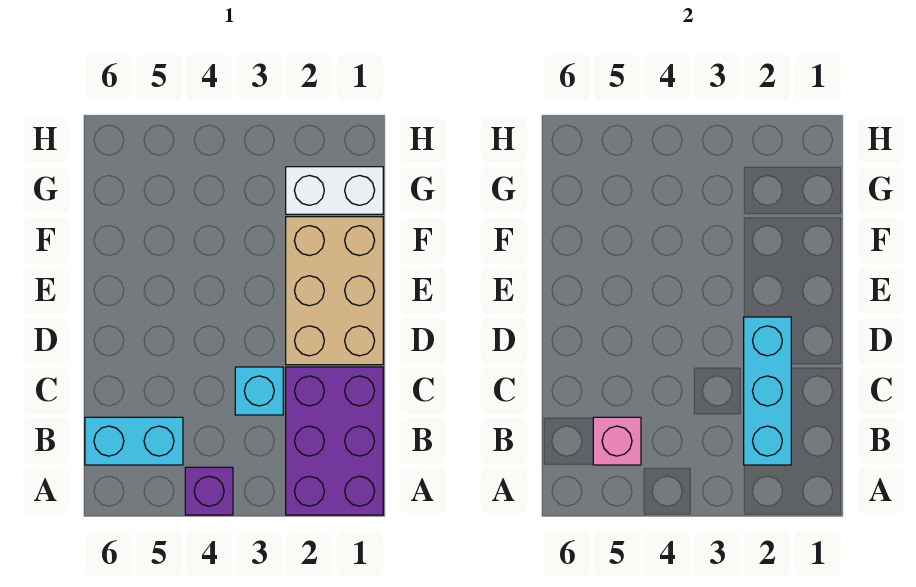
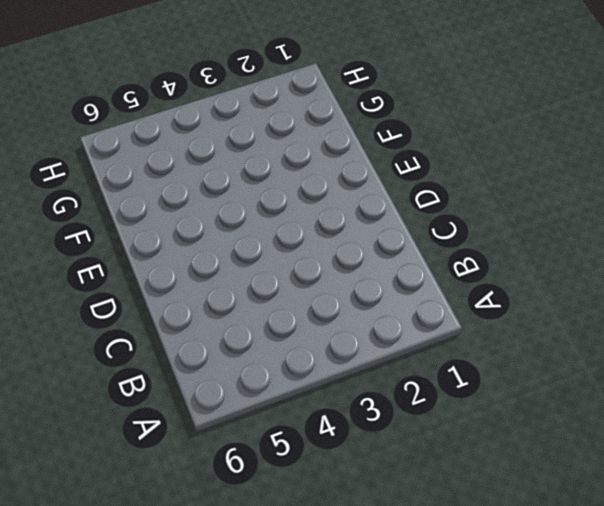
none -> purple brick A1:C2 level 1
none -> purple brick A4 level 1

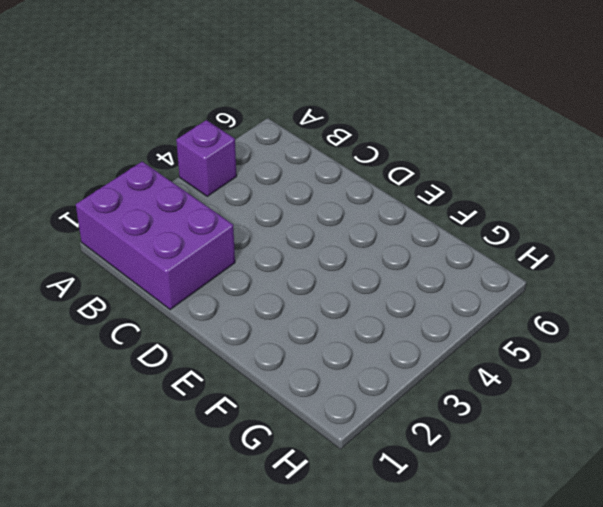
none -> cyan brick B5:B6 level 1
none -> cyan brick C3 level 1

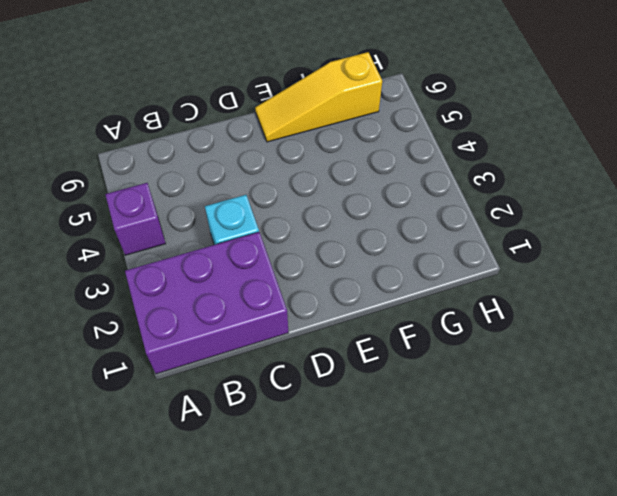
yellow slope E6:G6 level 1 top G -> none
none -> cyan brick B5:B6 level 1
none -> tan brick D1:F2 level 1

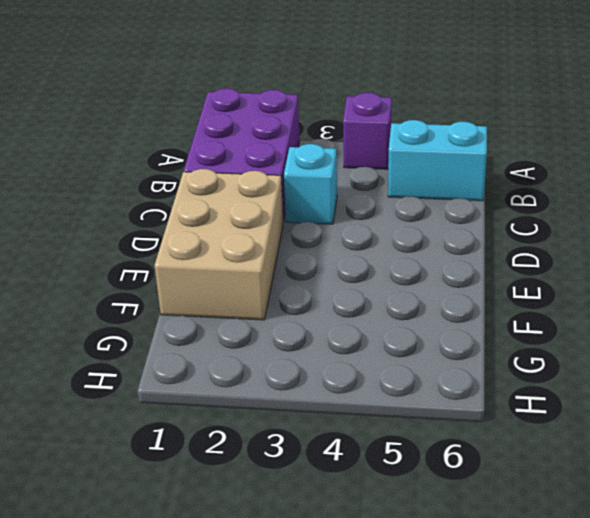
none -> white brick G1:G2 level 1
none -> cyan brick B2:D2 level 2

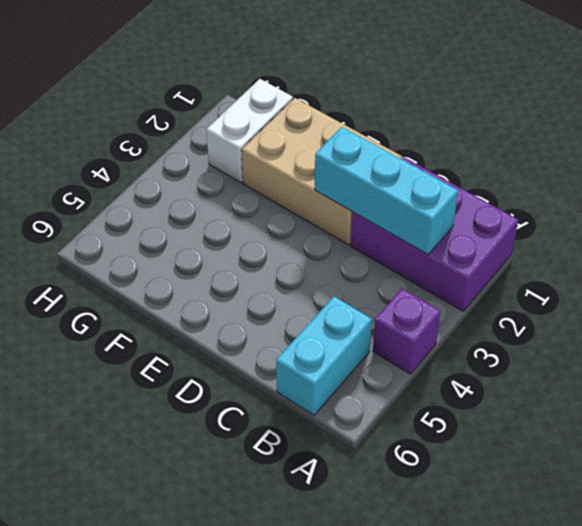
none -> cyan brick C3 level 1
none -> pink brick B5 level 2

